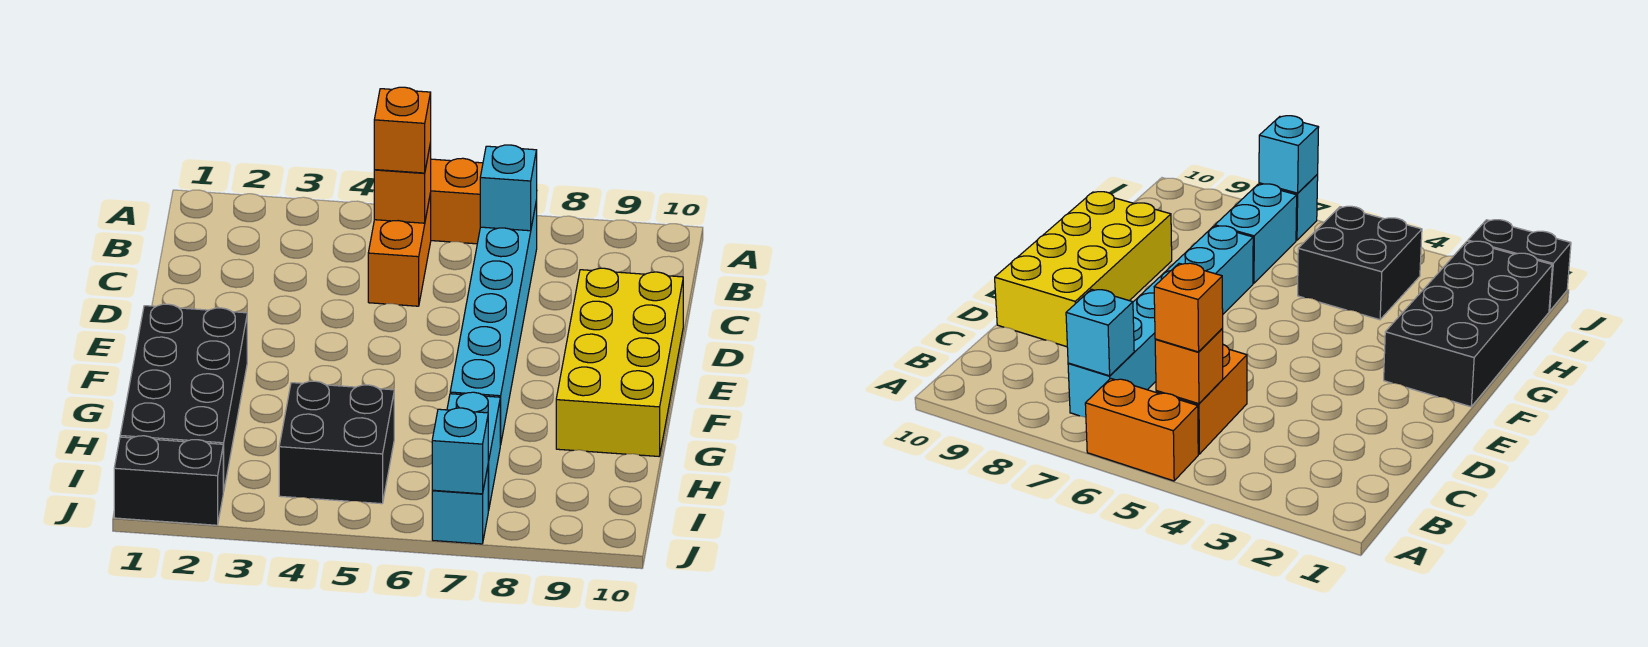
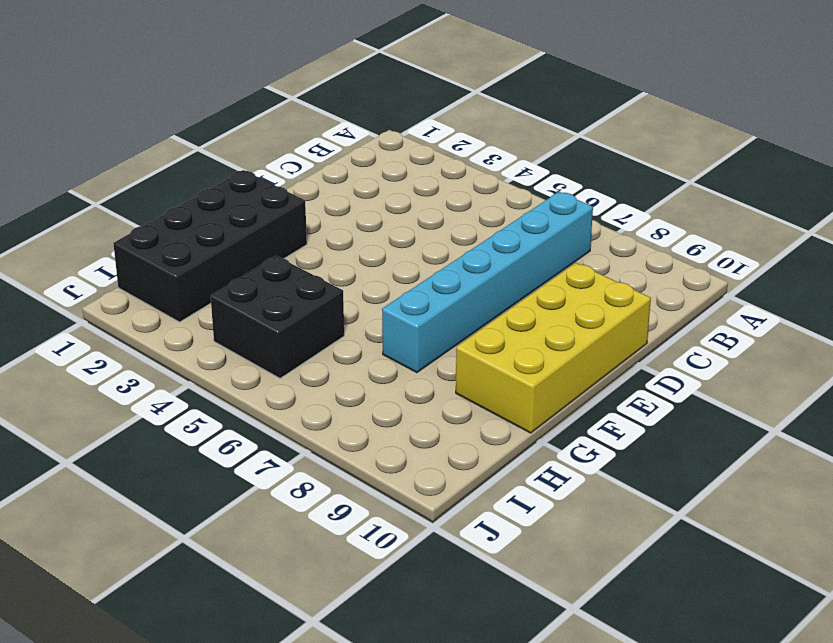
none -> orange brick A5:A6 level 1
none -> orange brick B5:C5 level 1
none -> cyan brick H7:I7 level 1

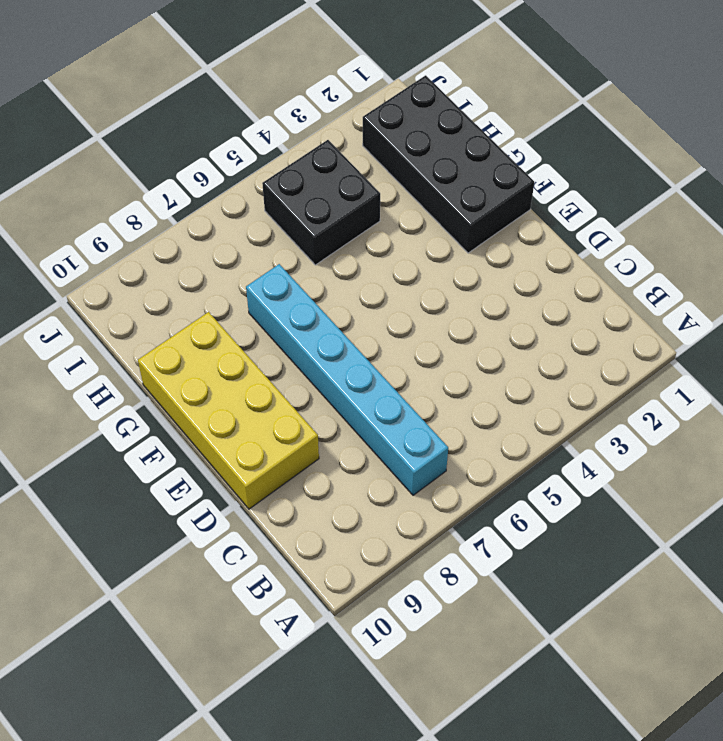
none -> orange brick A5:A6 level 1
none -> orange brick B5:C5 level 1
none -> cyan brick H7:I7 level 1

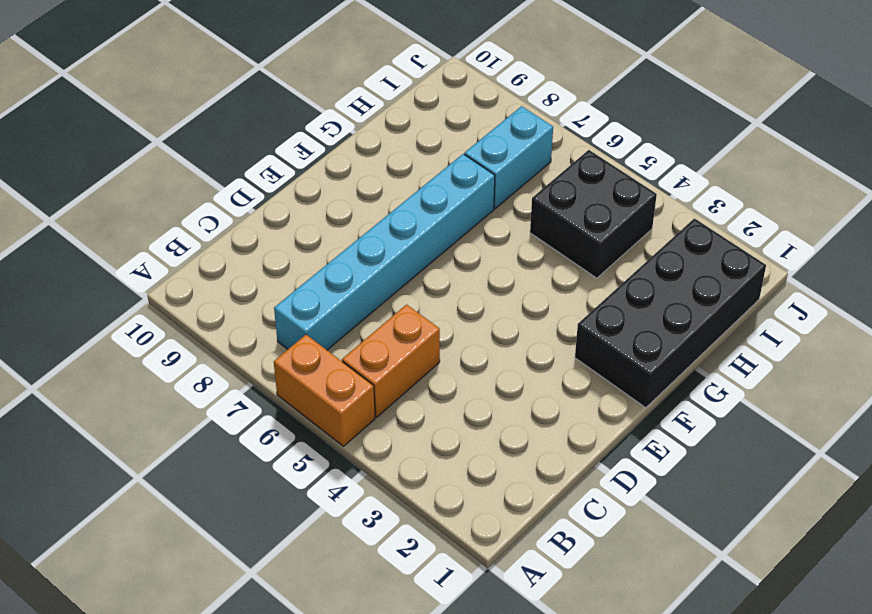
none -> yellow brick D9:G10 level 1
none -> black brick J1:J2 level 1
none -> cyan brick J7 level 1

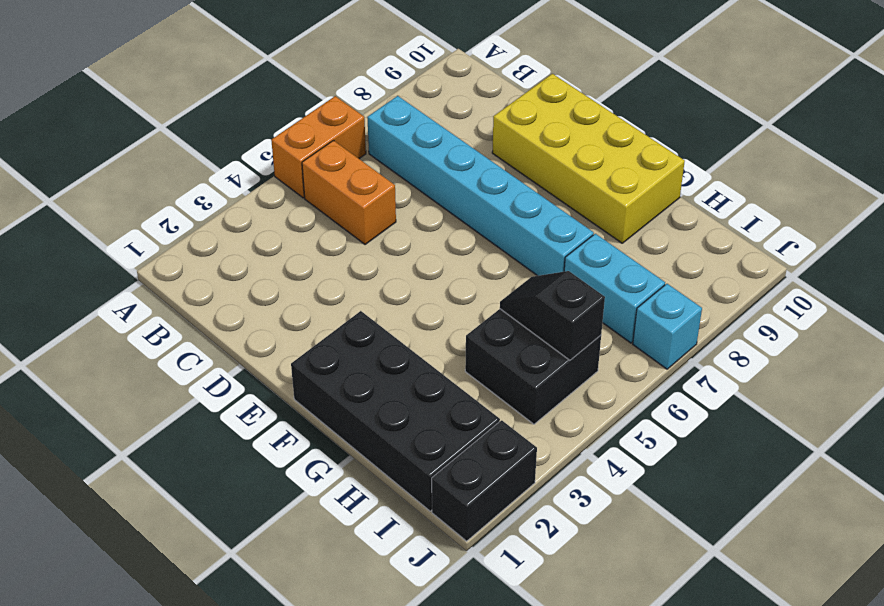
black slope H5:I5 level 2 top I -> none
none -> orange brick B5 level 2
none -> cyan brick B7 level 2
none -> cyan brick J7 level 2

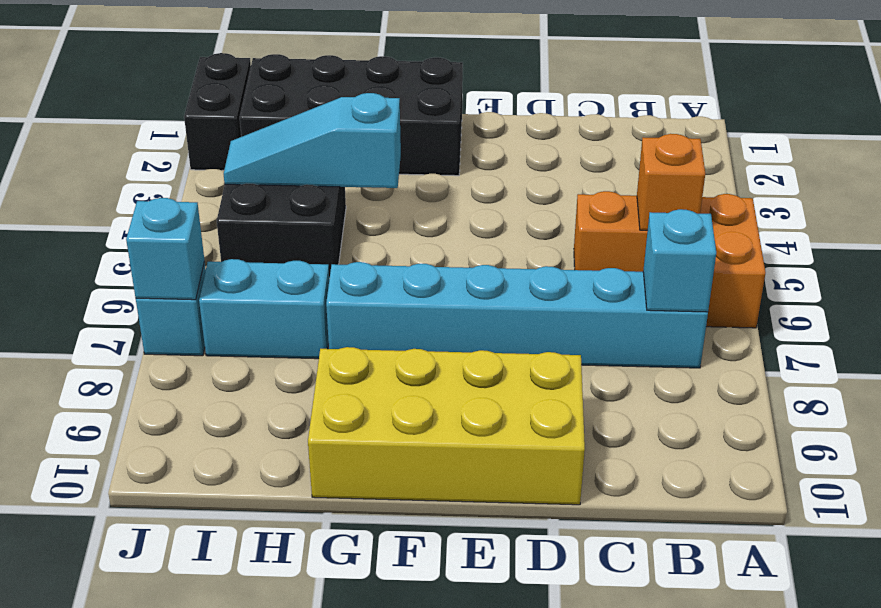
cyan slope G4:I4 level 2 top G -> none
none -> orange brick B5 level 3

